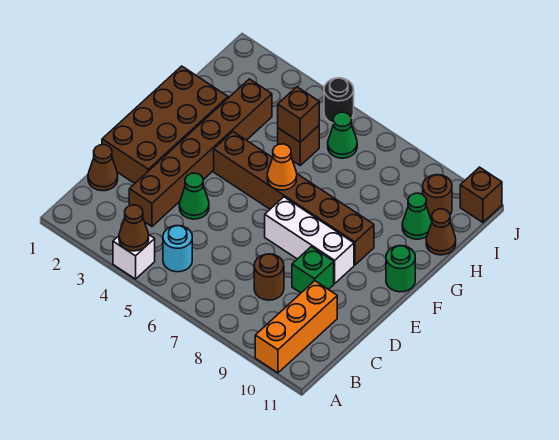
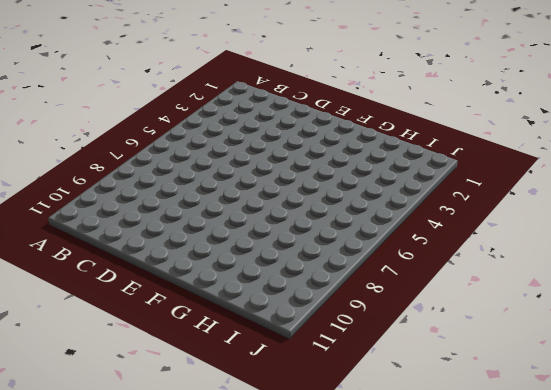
none -> white brick A4 level 1
none -> orange brick A10:C10 level 1
none -> cyan round brick B5 level 1

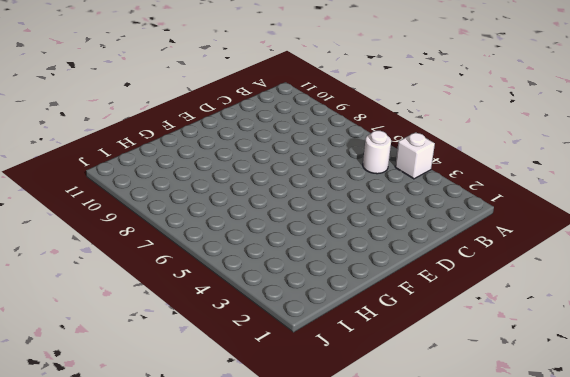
white round brick B5 level 1 -> cyan round brick B5 level 1
none -> orange brick A10:C10 level 1
none -> brown cone C1 level 1
none -> brown brick C3:H3 level 1

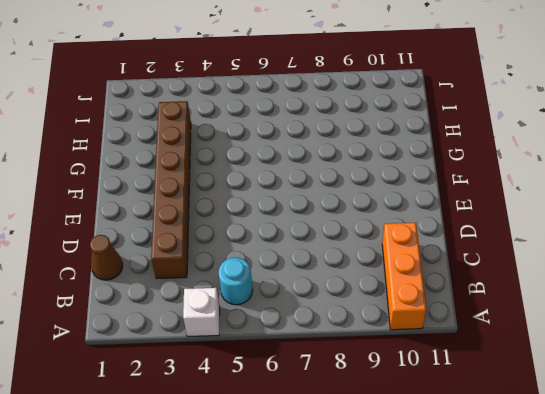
none -> brown round brick C8 level 1
none -> brown brick D1:G2 level 1
none -> green cone D4 level 1

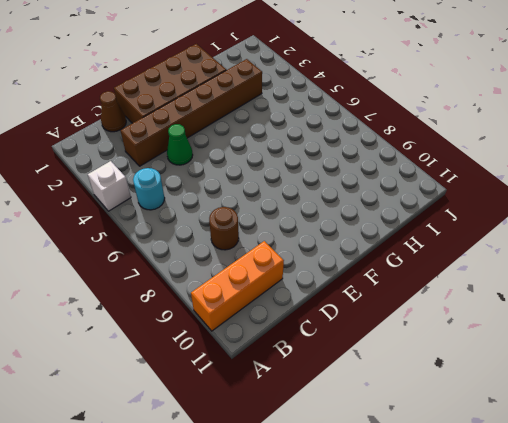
none -> green brick D9 level 1
none -> white brick E7:E9 level 1
none -> brown brick F4:F9 level 1

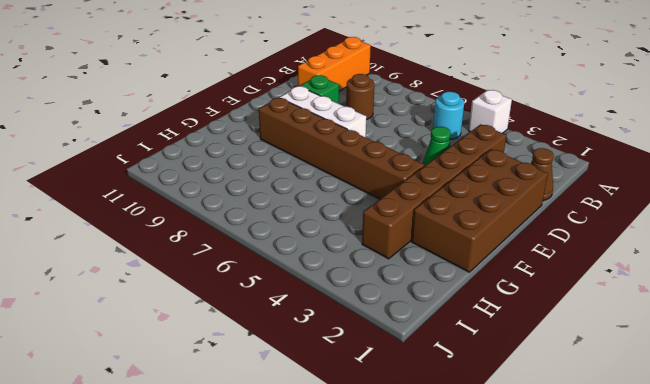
none -> green round brick F11 level 1
none -> brown brick H5 level 1
none -> green cone H10 level 1

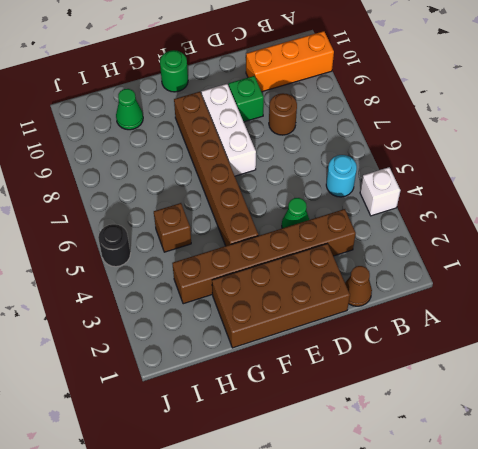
none -> brown cone H11 level 1
none -> green cone I6 level 1
none -> brown round brick I10 level 1

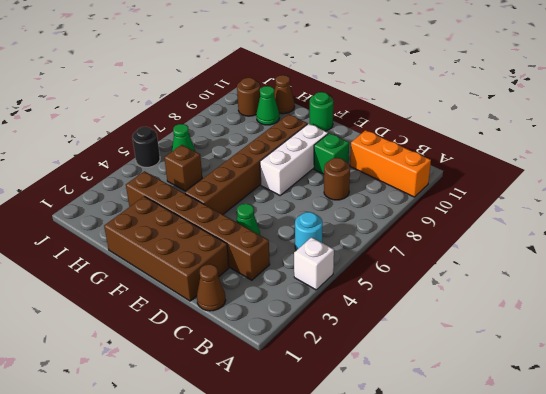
none -> brown brick J11 level 1
none -> brown cone A4 level 2
none -> orange cone F6 level 2

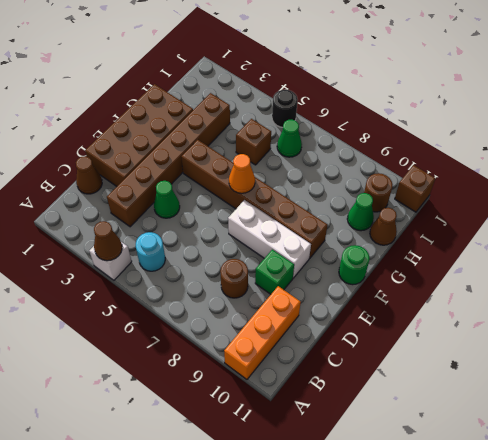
none -> brown brick H5 level 2

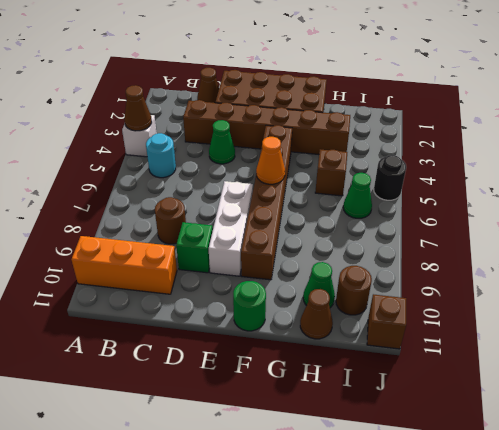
none -> brown brick H5 level 2

